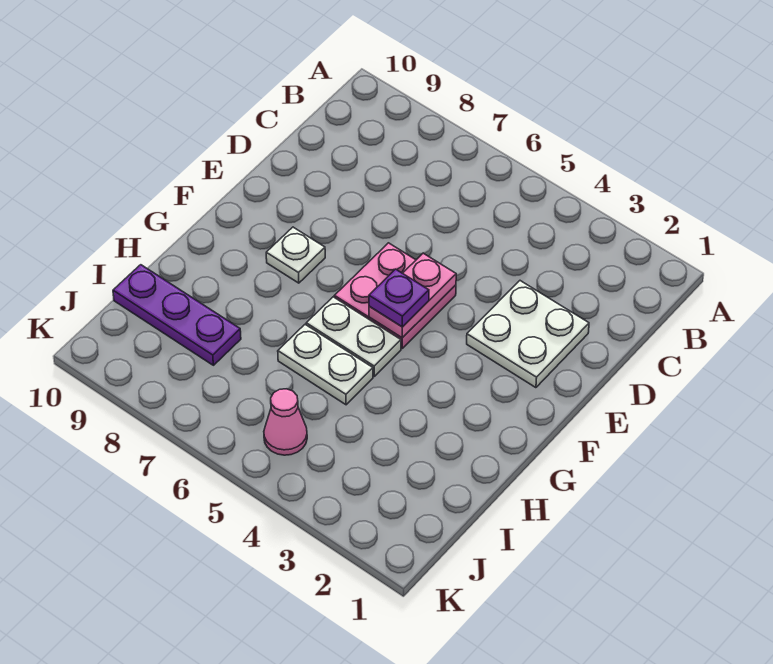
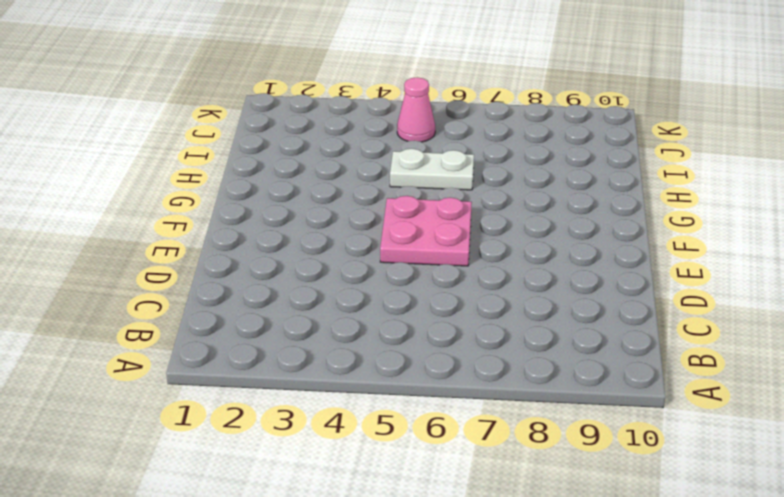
none -> white plate D2:E3 level 1
none -> white plate F8 level 1

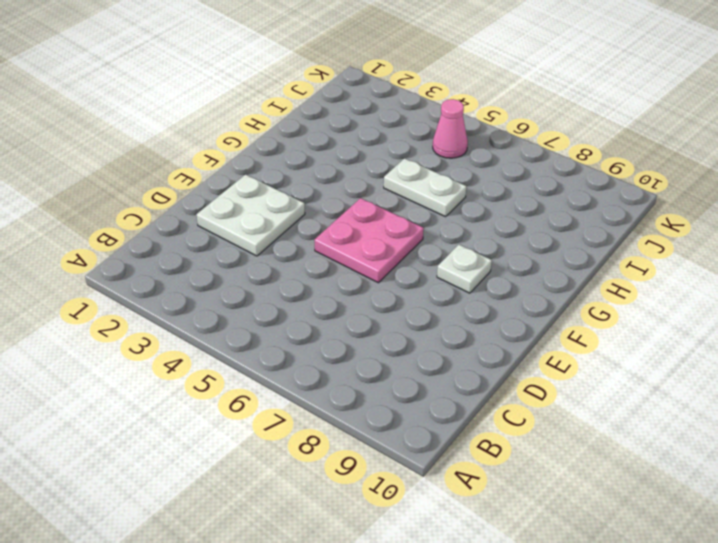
none -> white plate G5:G6 level 1
none -> purple plate I8:I10 level 1

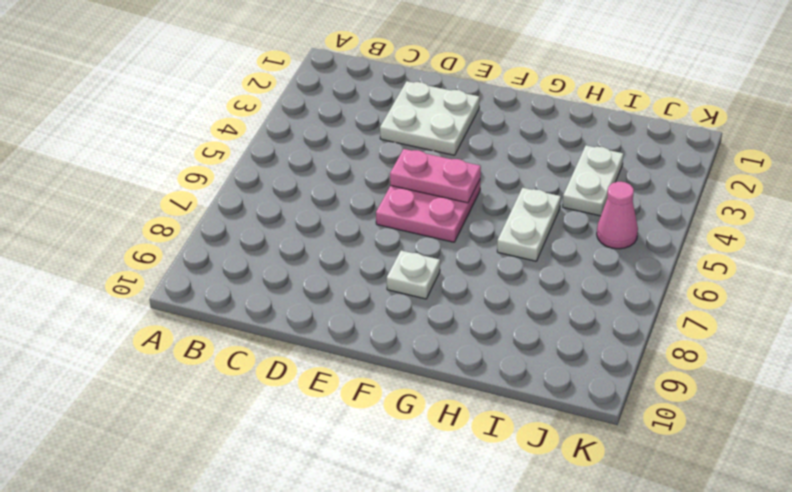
white plate I3:I4 level 1 -> white plate G5:G6 level 1
none -> purple plate I8:I10 level 1
none -> purple plate F5 level 3

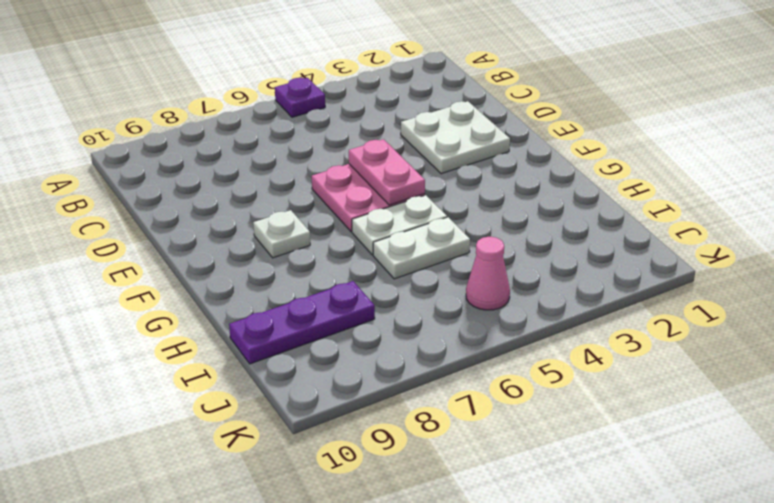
purple plate A5 level 1 -> purple plate F5 level 3

